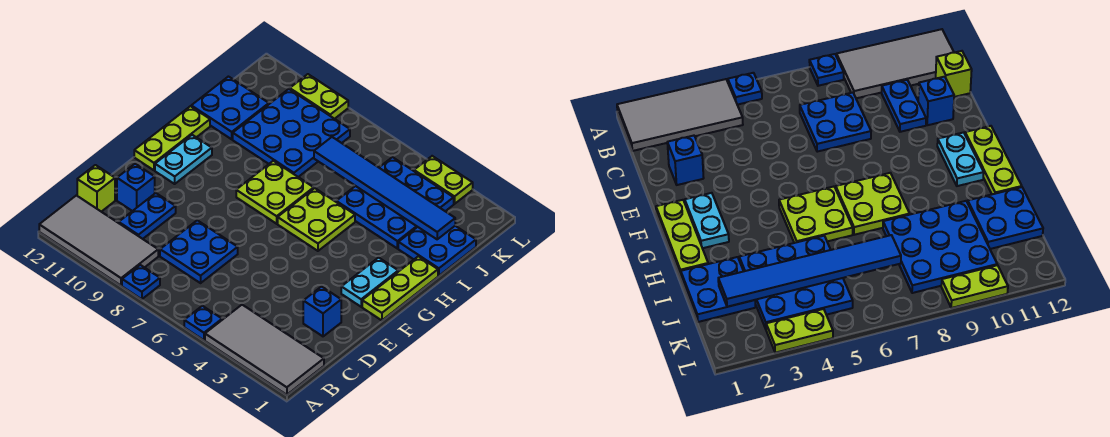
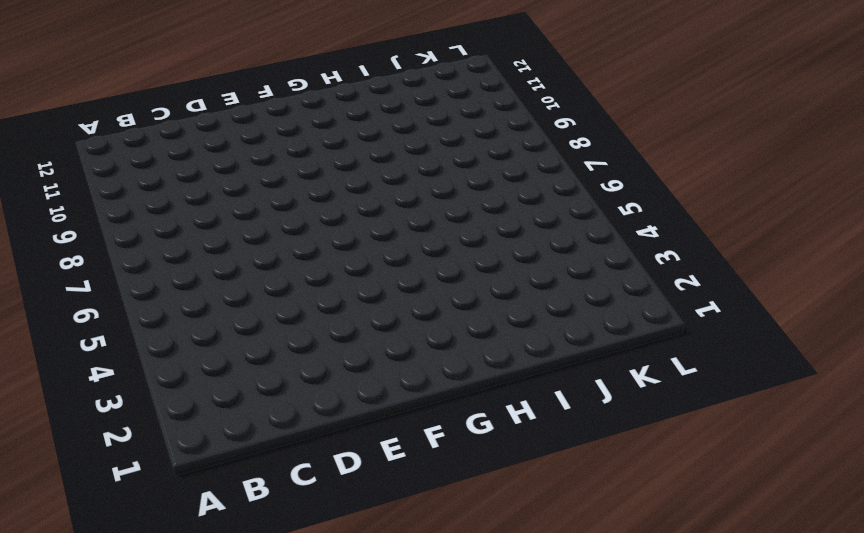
none -> grey tile A1:B4 level 1
none -> blue plate A5 level 1
none -> blue plate A8 level 1

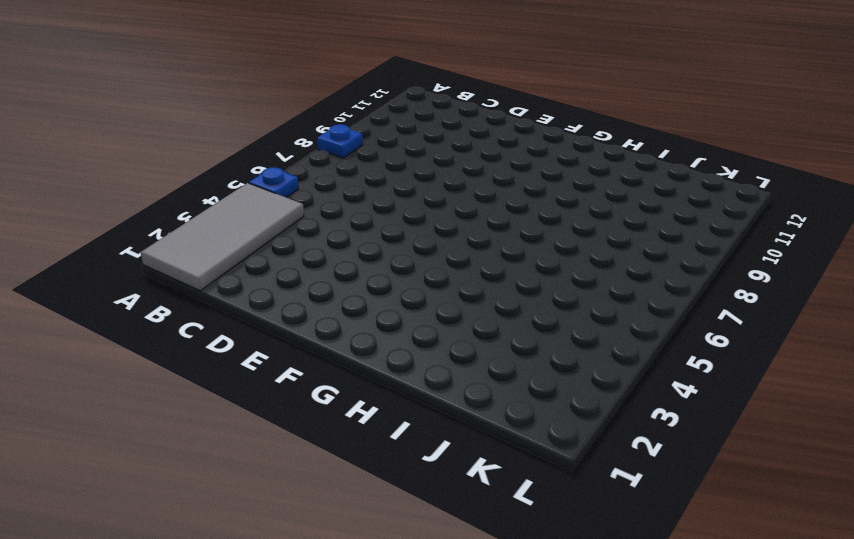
none -> grey tile A9:B12 level 1
none -> blue plate C7:D8 level 1
none -> blue plate C10:D10 level 1

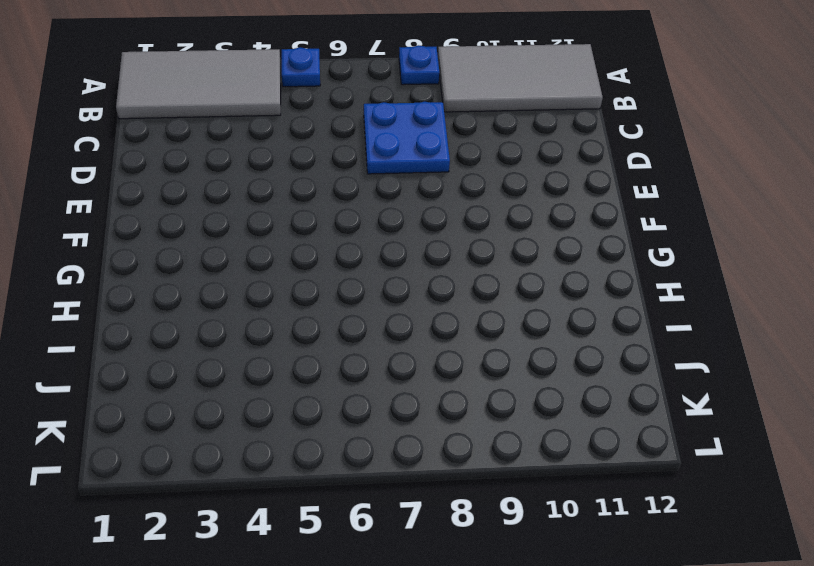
none -> blue plate C10:D10 level 1
none -> lime brick C12 level 1
none -> blue brick D2 level 1

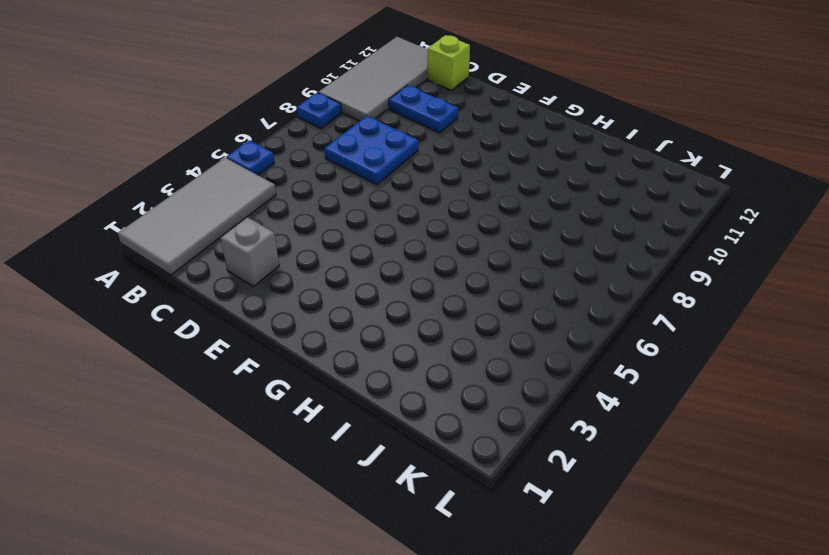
grey brick D2 level 1 -> blue brick D2 level 1
none -> blue brick D11 level 1
none -> lime plate F1:H1 level 1
none -> cyan plate F2:G2 level 1

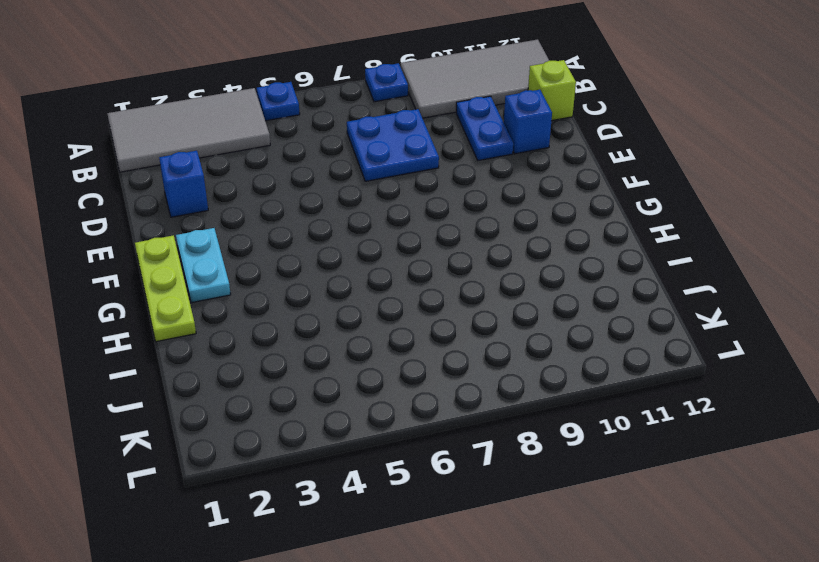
none -> cyan plate F11:G11 level 1
none -> lime plate F12:H12 level 1
none -> lime plate G5:H6 level 1

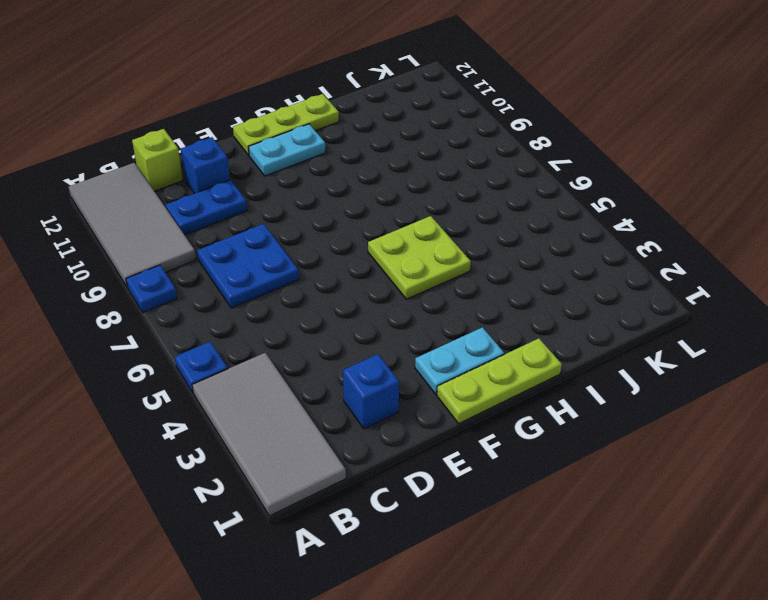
none -> lime plate G7:H8 level 1
none -> blue plate I1:J2 level 1
none -> blue plate I3:K5 level 1

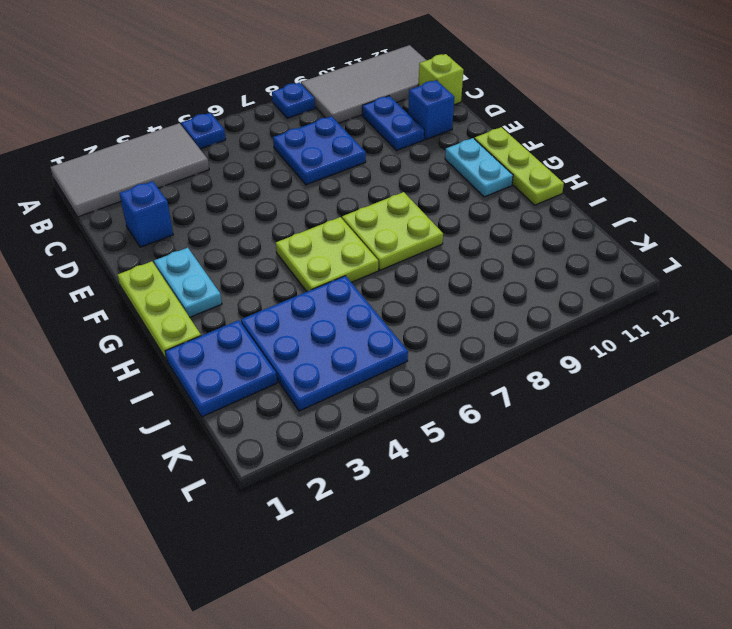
none -> blue plate I8:K10 level 1
none -> blue plate I11:J12 level 1
none -> lime plate L3:L4 level 1

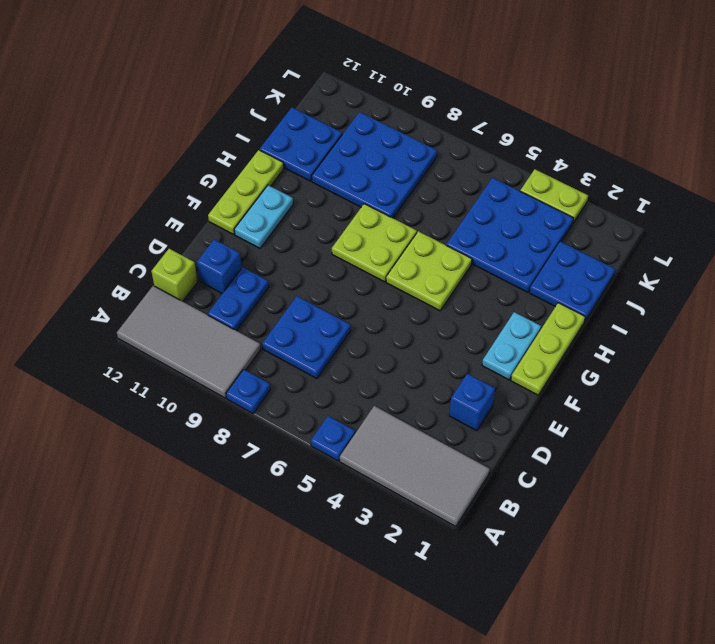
none -> lime plate L9:L10 level 1
none -> blue tile J2:J7 level 2

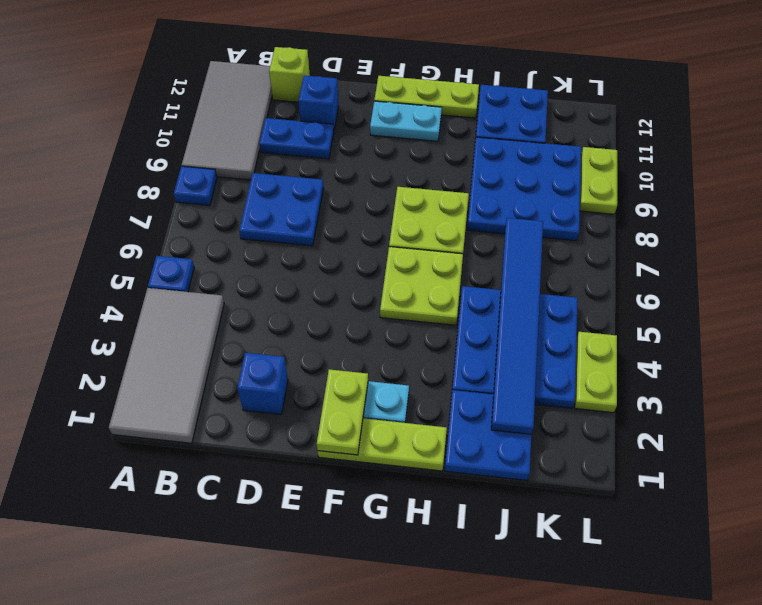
lime plate F1:F2 level 2 -> none

